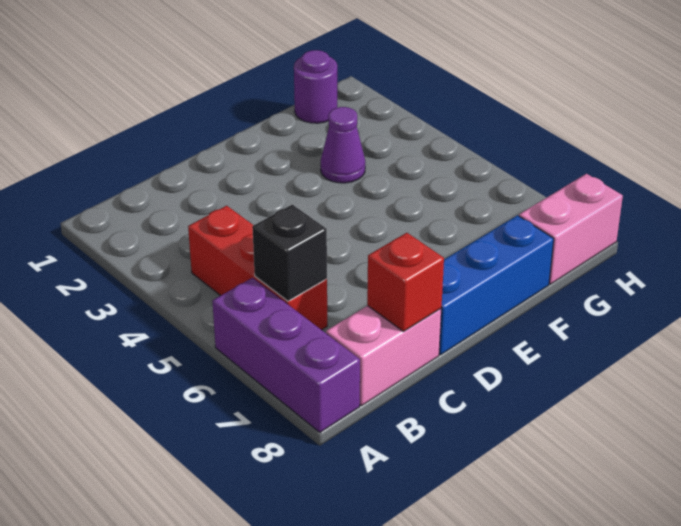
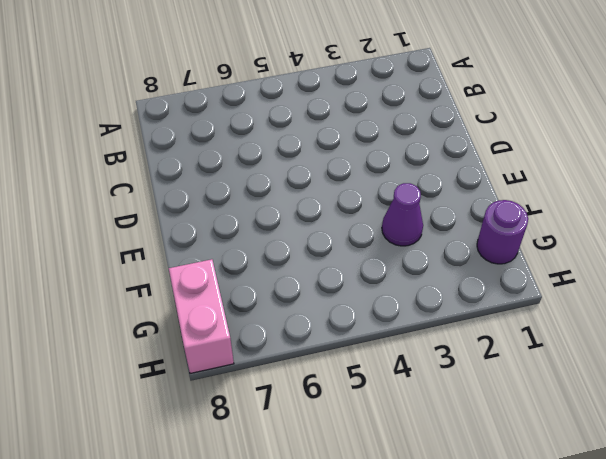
none -> purple brick A6:A8 level 1
none -> red brick B4:B6 level 1

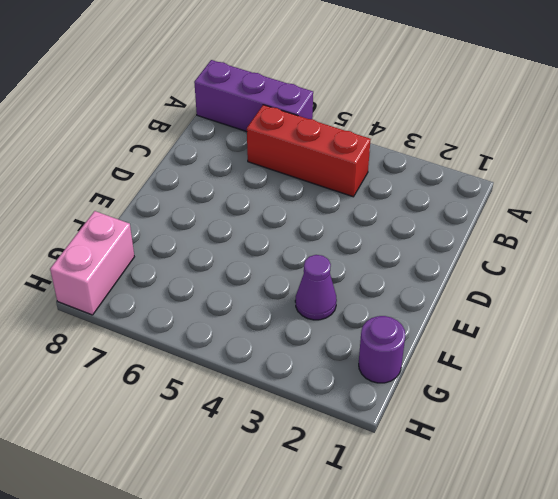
none -> pink brick B8:C8 level 1
none -> blue brick D8:F8 level 1

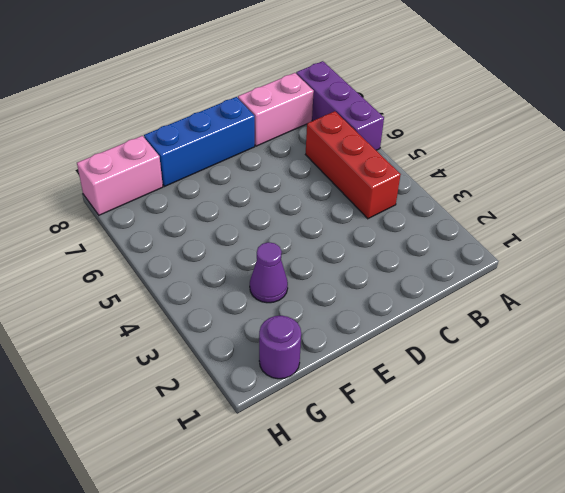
none -> black brick B6 level 2
none -> red brick C8 level 2

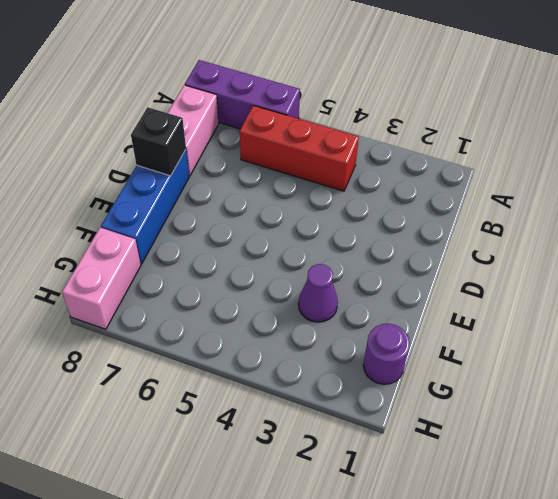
black brick D8 level 2 -> black brick B6 level 2
none -> red brick C8 level 2

